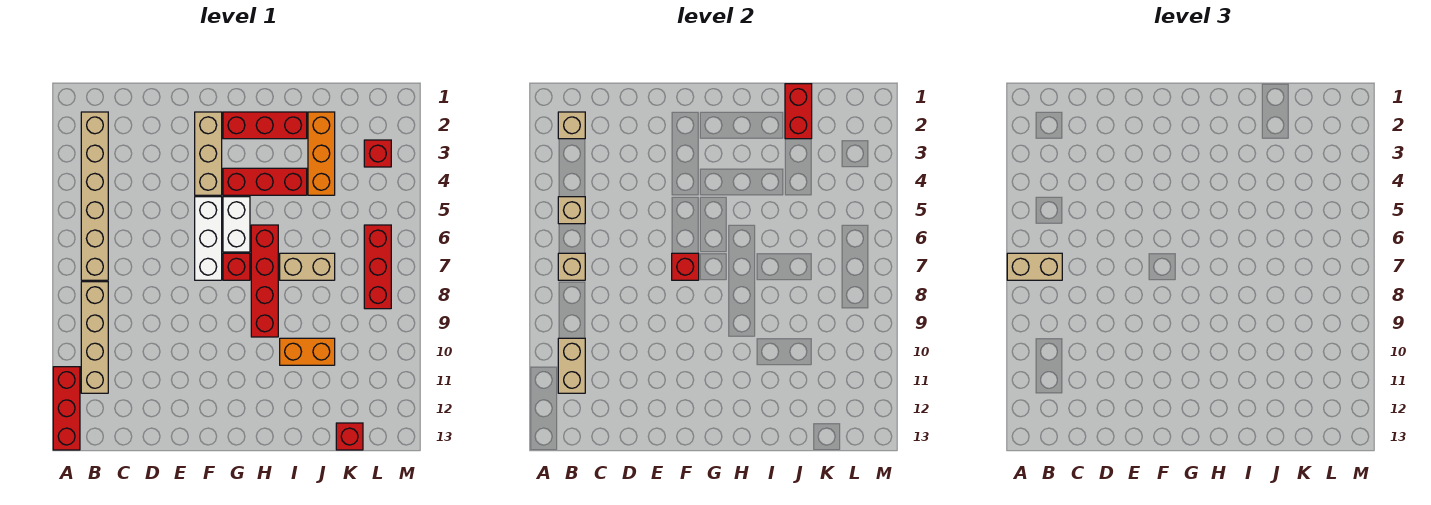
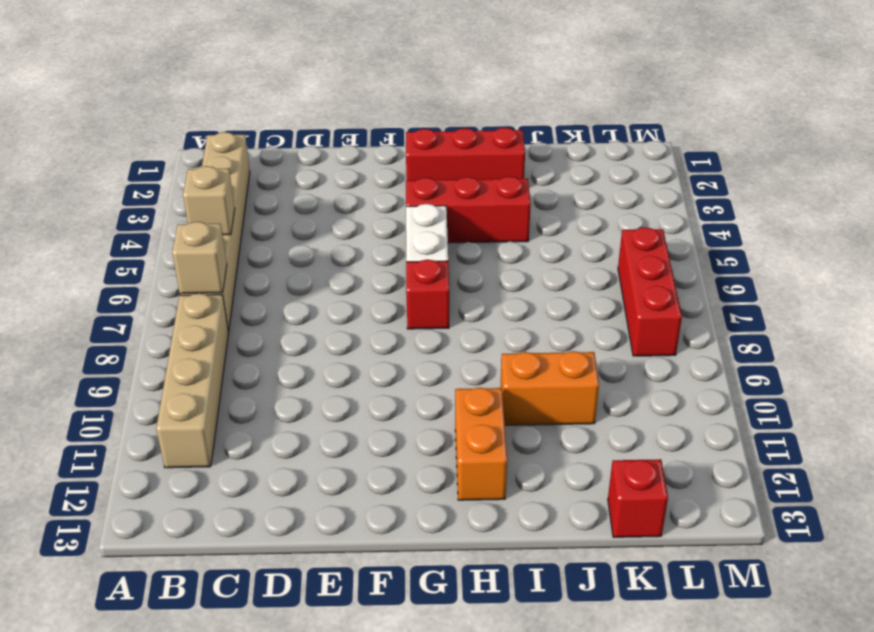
orange brick H11:H12 level 1 -> none
none -> red brick A11:A13 level 1
none -> tan brick F2:F4 level 1
none -> white brick F5:F7 level 1

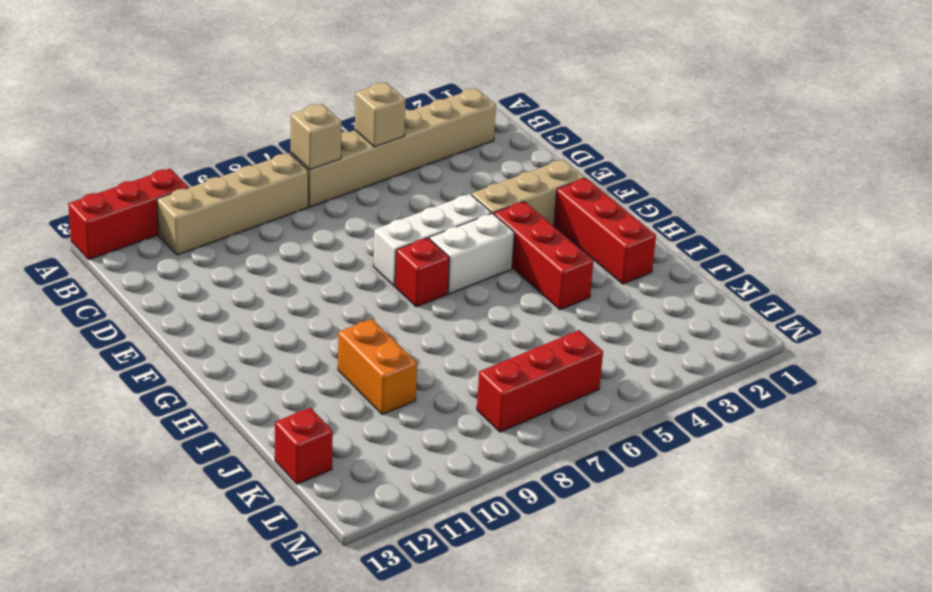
none -> red brick H6:H9 level 1
none -> tan brick I7:J7 level 1
none -> orange brick J2:J4 level 1

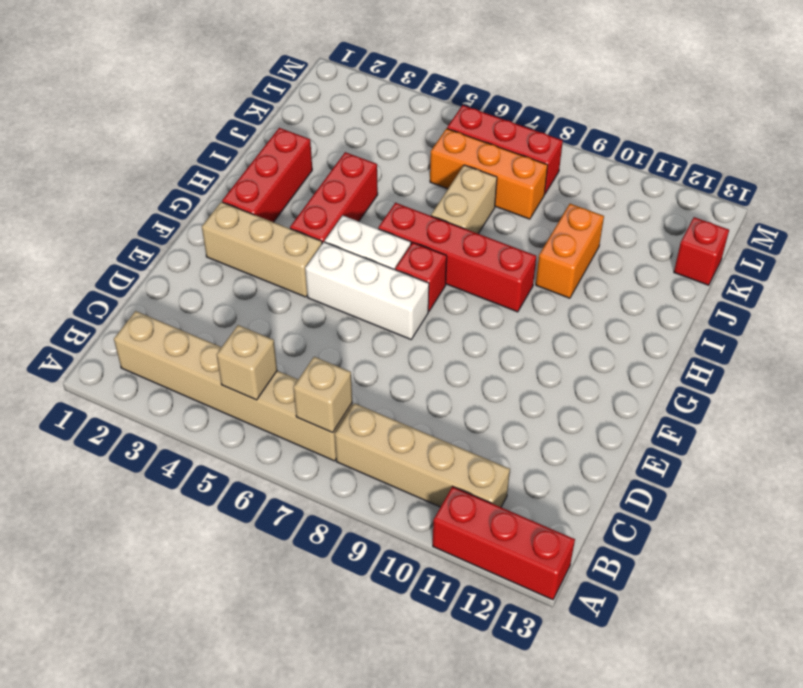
orange brick K6:K8 level 1 -> orange brick J2:J4 level 1
none -> red brick L3 level 1
none -> tan brick B2 level 2
none -> tan brick B10:B11 level 2

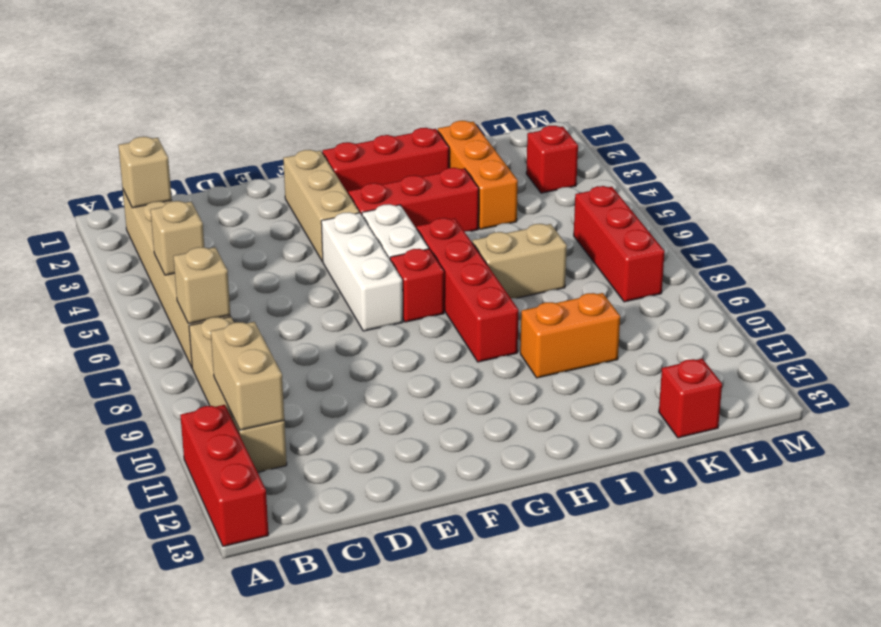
none -> red brick F7 level 2
none -> red brick J1:J2 level 2
none -> tan brick A7:B7 level 3

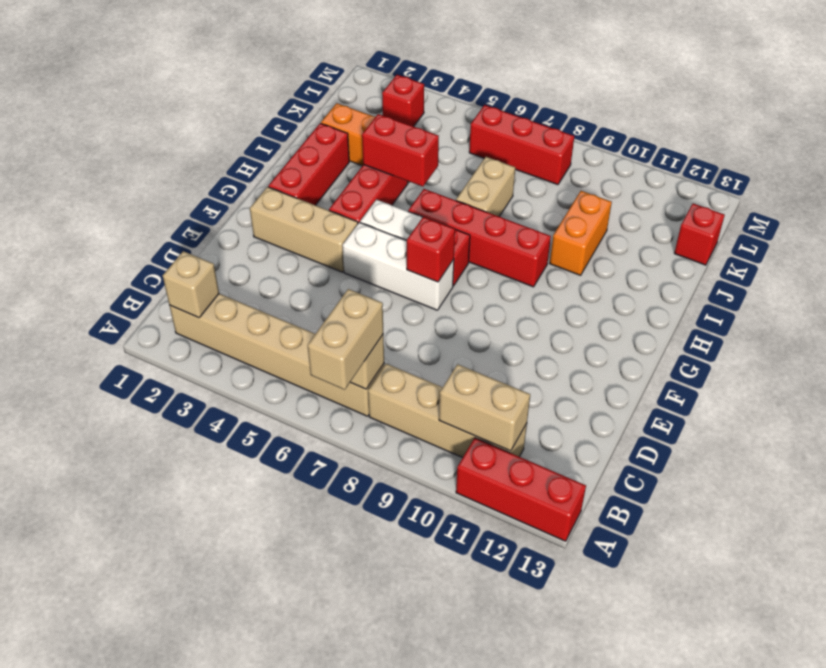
red brick I4:I5 level 2 -> red brick J1:J2 level 2
none -> tan brick B5 level 2

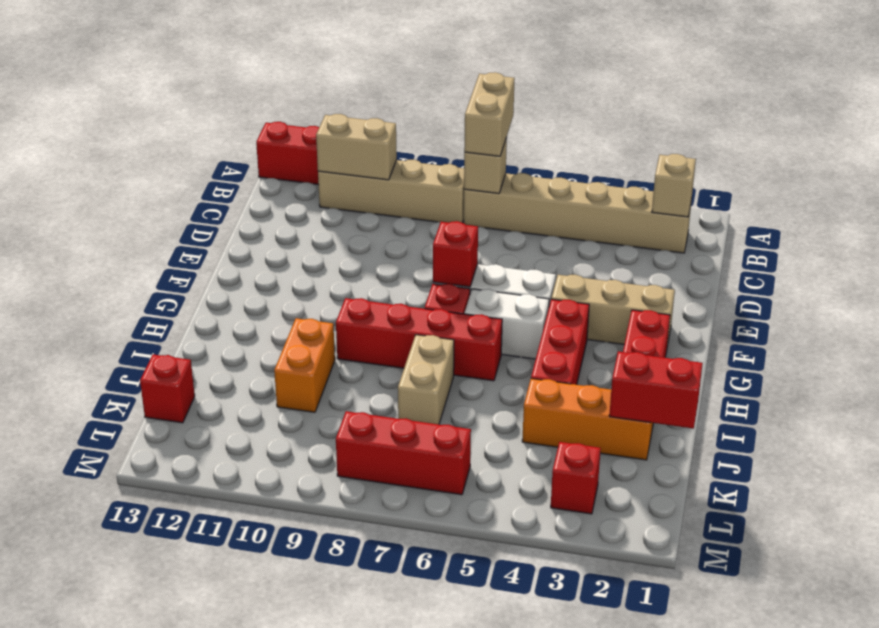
none -> tan brick B5 level 2

